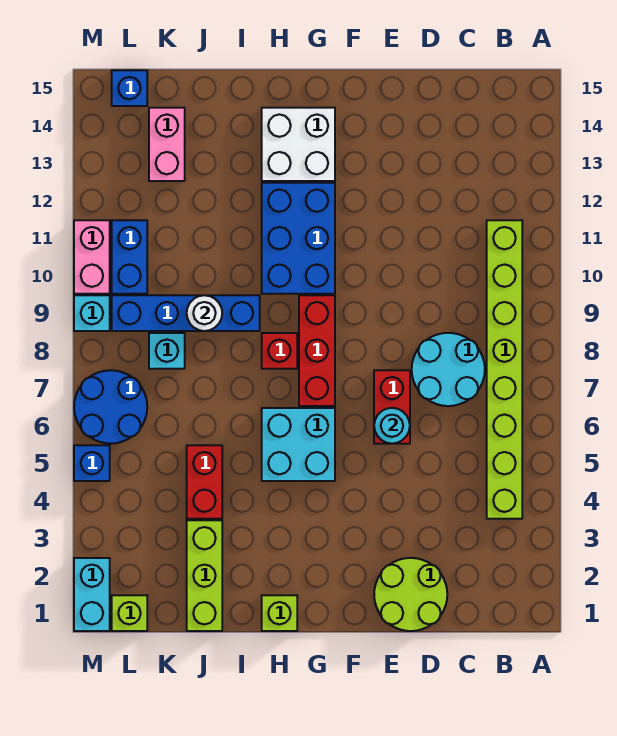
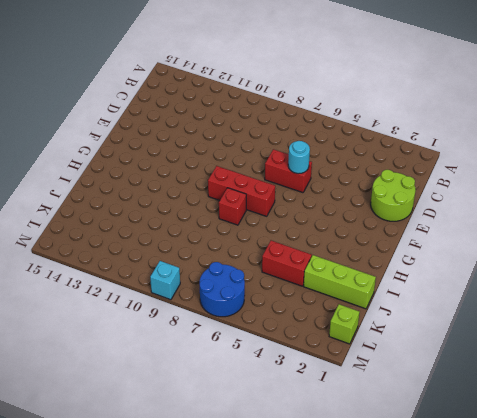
none -> lime brick B4:B11 level 1
none -> cyan round brick C7:D8 level 1
none -> cyan brick G5:H6 level 1

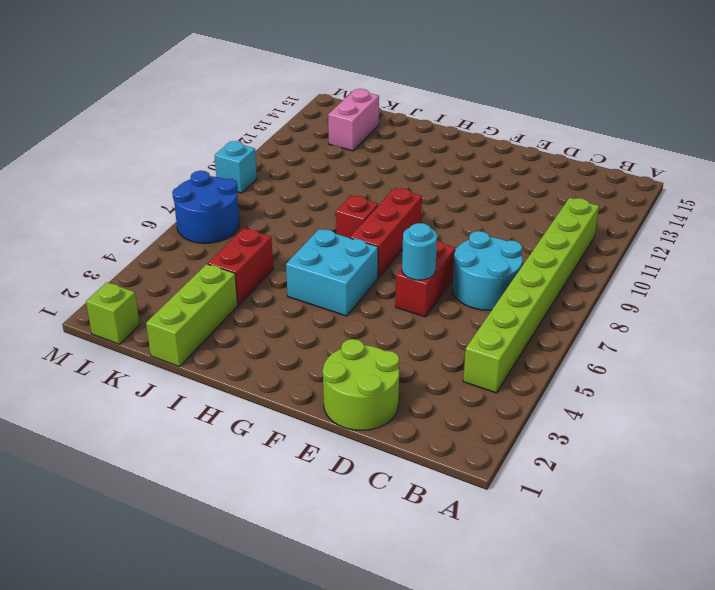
none -> blue brick G10:H12 level 1
none -> white brick G13:H14 level 1
none -> lime brick H1 level 1

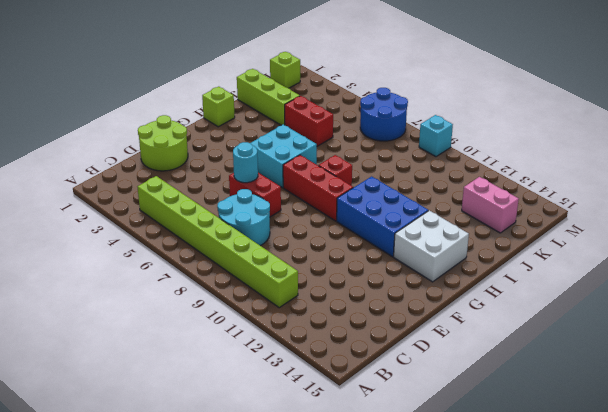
none -> blue brick I9:L9 level 1
none -> cyan brick K8 level 1
none -> blue brick L10:L11 level 1

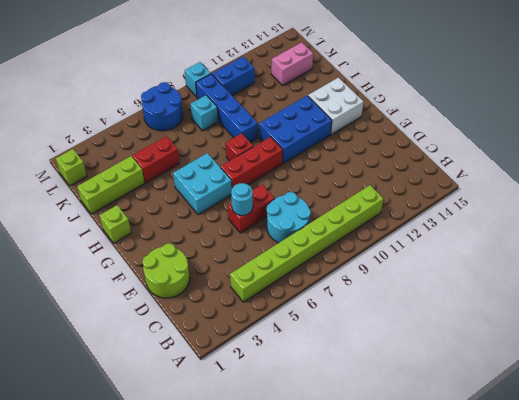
none -> blue brick L15 level 1
none -> cyan brick M1:M2 level 1
none -> blue brick M5 level 1

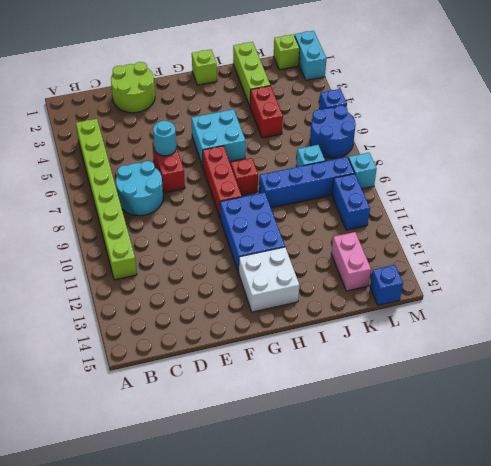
none -> pink brick M10:M11 level 1
none -> white round brick J9 level 2

